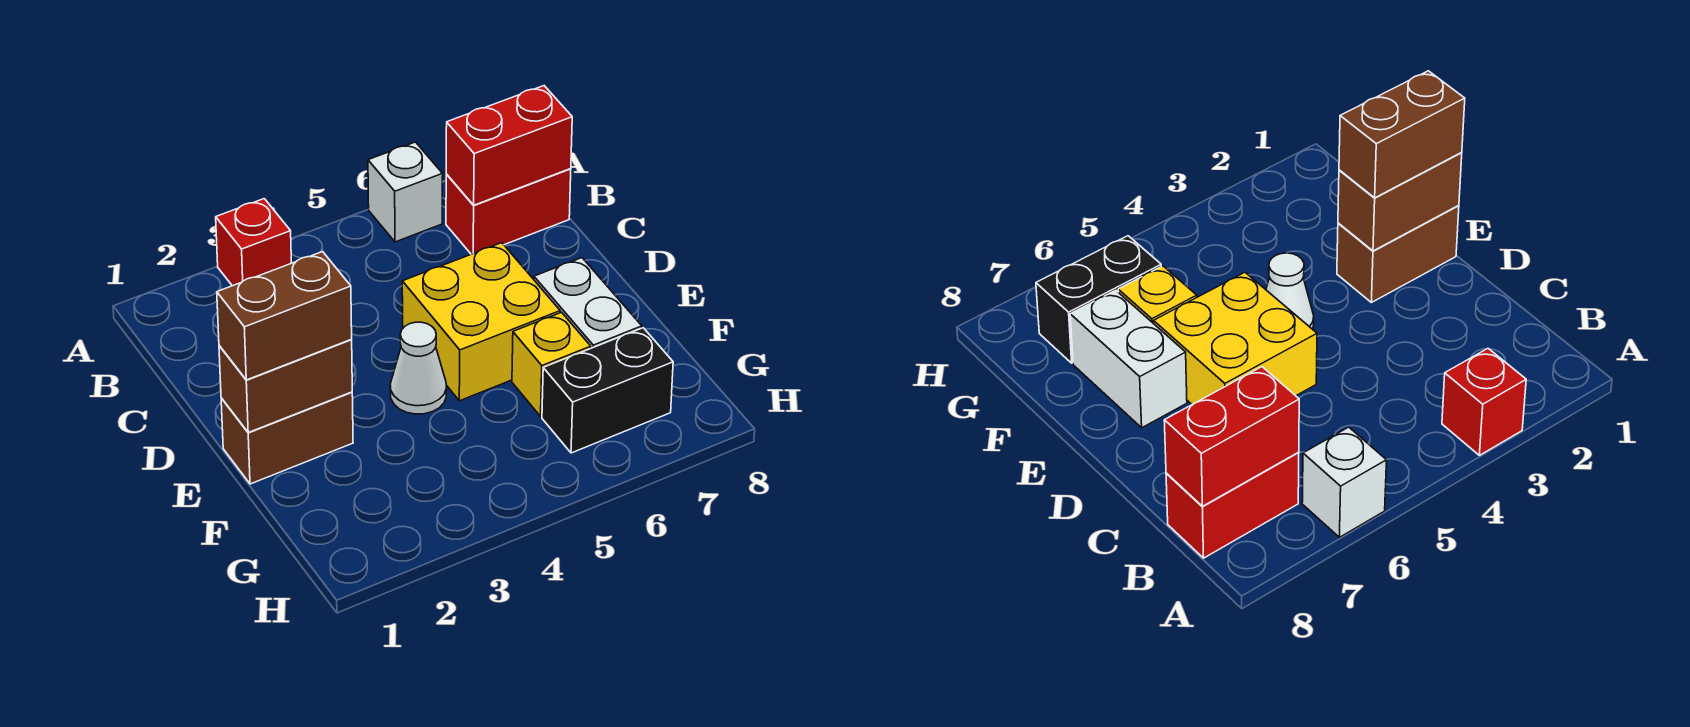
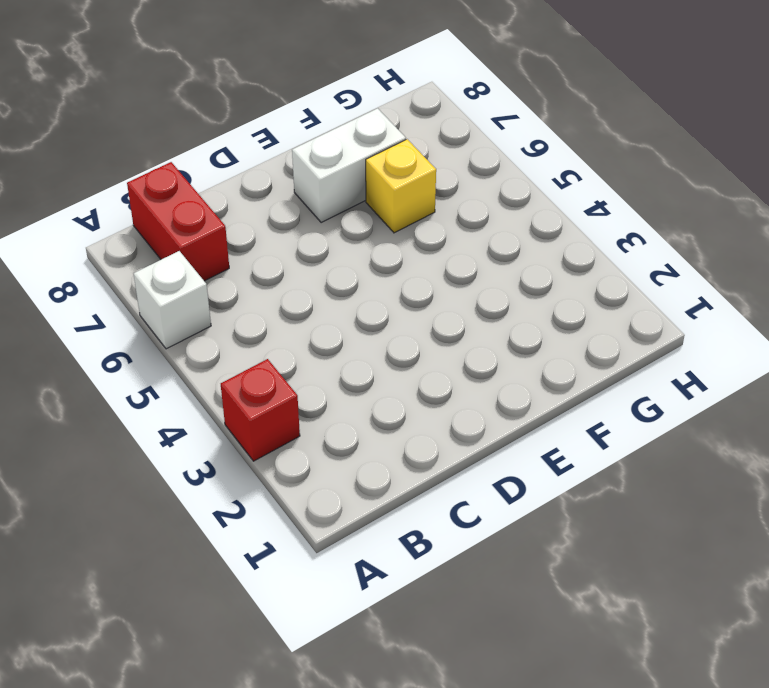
none -> yellow brick D5:E6 level 1
none -> brown brick E1:E2 level 1
none -> white cone E4 level 1

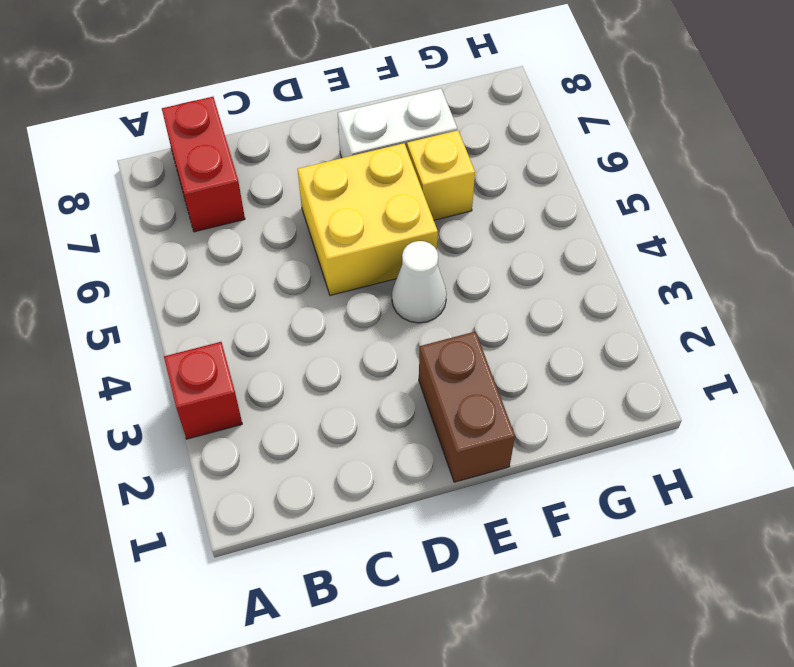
none -> white brick A6 level 1
none -> black brick G6:G7 level 1
none -> red brick B7:B8 level 2

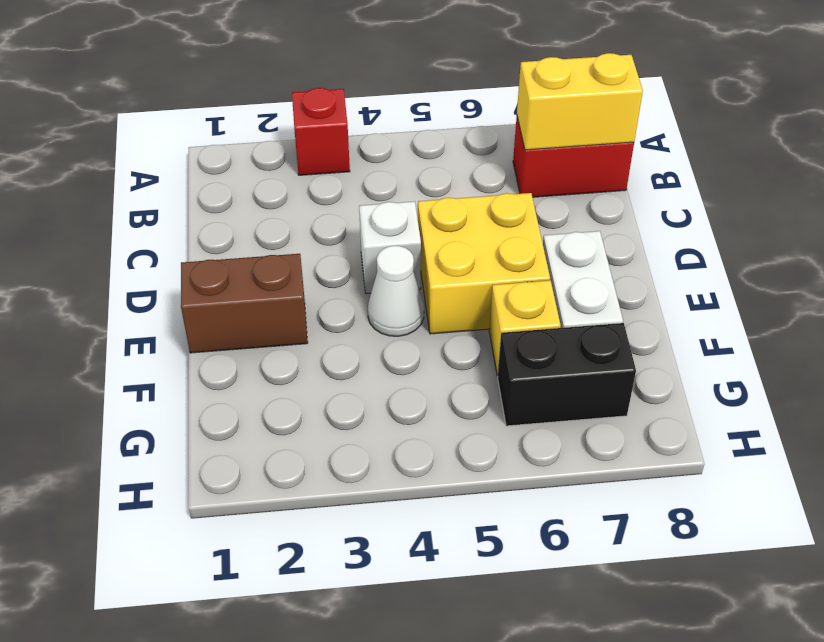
yellow brick B7:B8 level 2 -> red brick B7:B8 level 2
white brick D4 level 1 -> white brick A6 level 1
none -> brown brick E1:E2 level 2
none -> brown brick E1:E2 level 3

